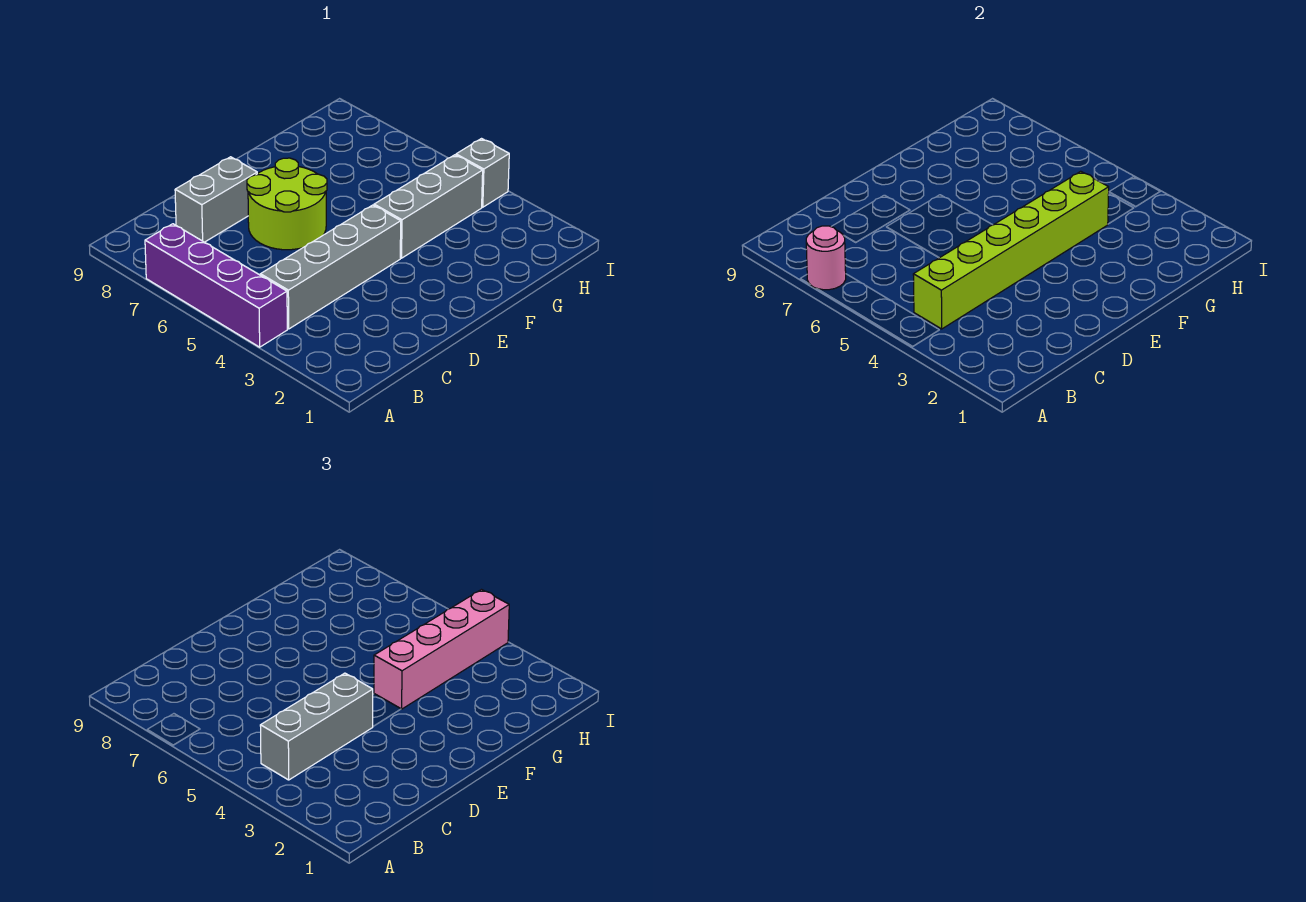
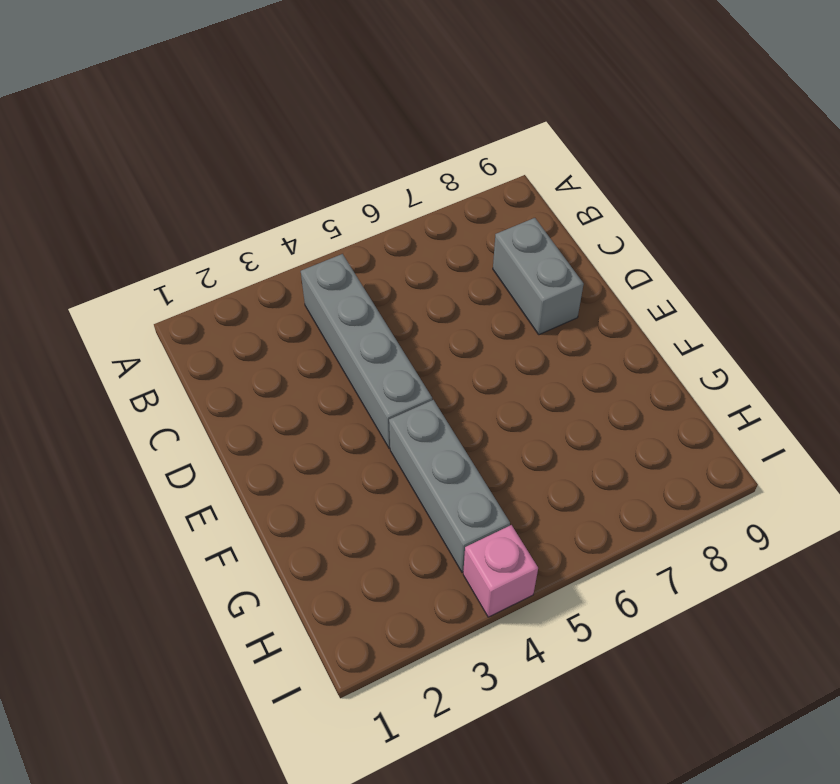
pink brick I4 level 1 -> grey brick I4 level 1
none -> purple brick A4:A7 level 1
none -> lime round brick D6:E7 level 1

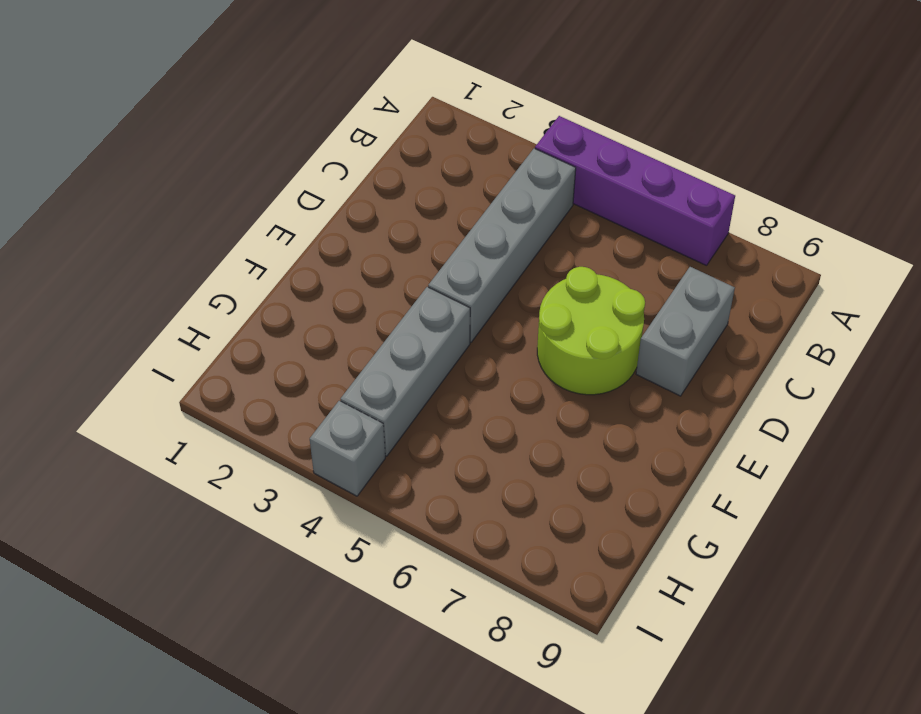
none -> pink round brick A7 level 2
none -> lime brick B4:G4 level 2

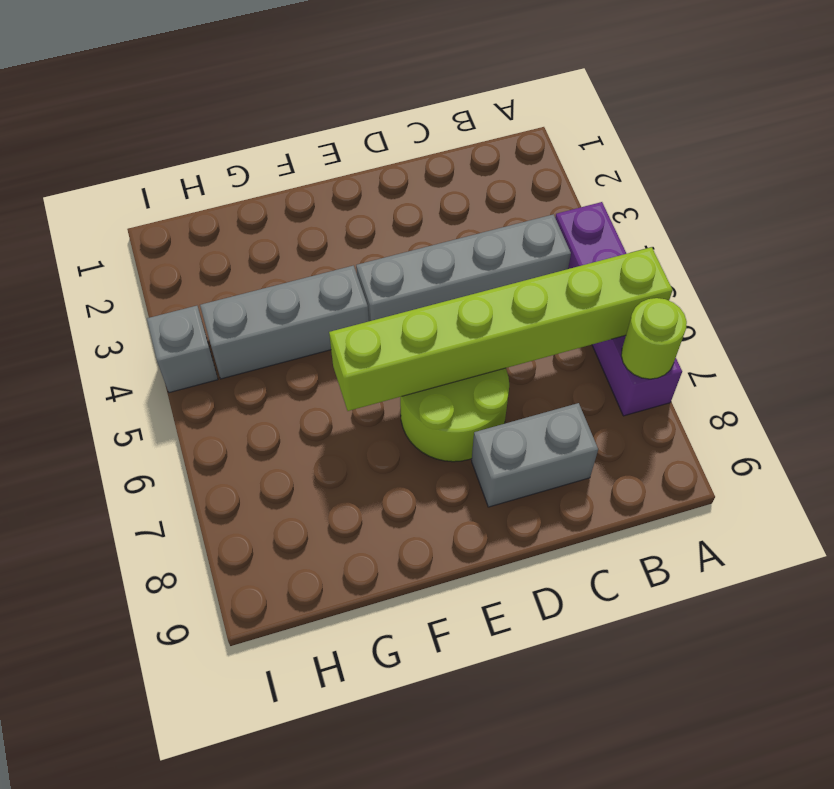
lime brick A6:F6 level 2 -> lime brick B4:G4 level 2
lime round brick A7 level 2 -> pink round brick A7 level 2
none -> grey brick B4:D4 level 3
none -> pink brick F4:I4 level 3

